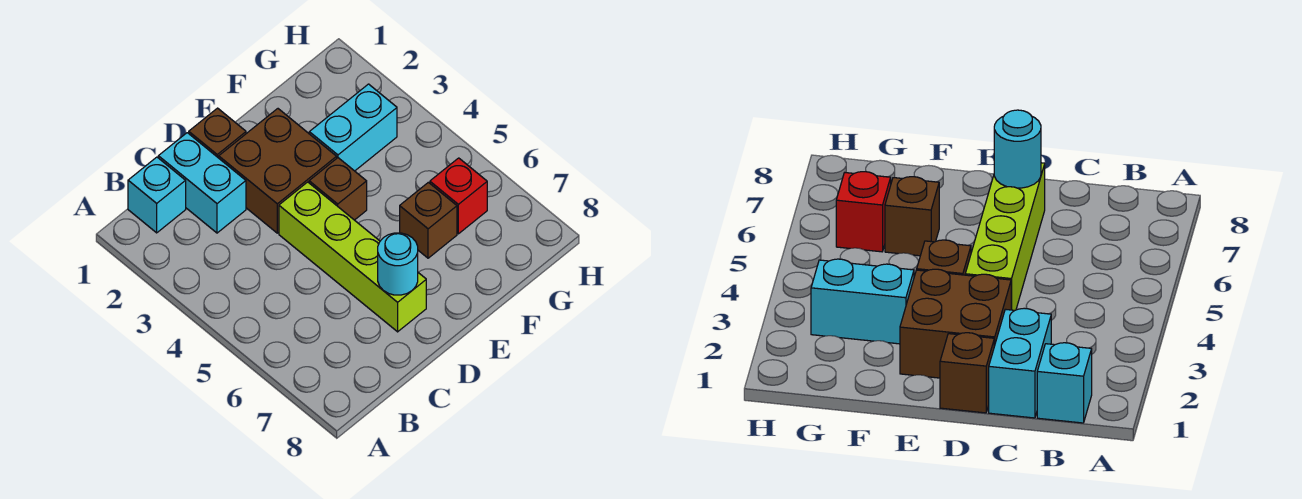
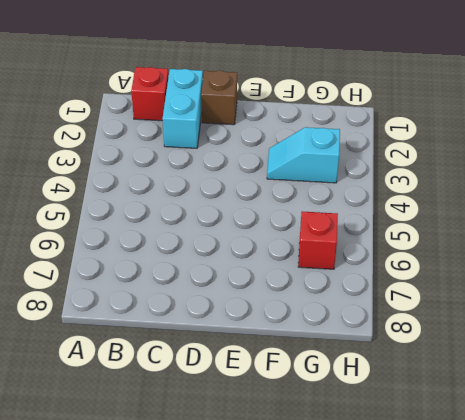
red brick B1 level 1 -> cyan brick B1 level 1
cyan slope F3:G3 level 1 top G -> cyan brick F3:G3 level 1
none -> brown brick D2:E3 level 1
none -> lime brick D4:D7 level 1

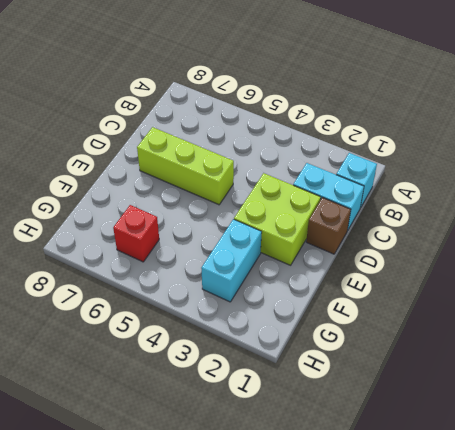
lime brick D2:E3 level 1 -> brown brick D2:E3 level 1
lime brick D5:D7 level 1 -> lime brick D4:D7 level 1
none -> brown brick E4 level 1
none -> brown brick F6 level 1

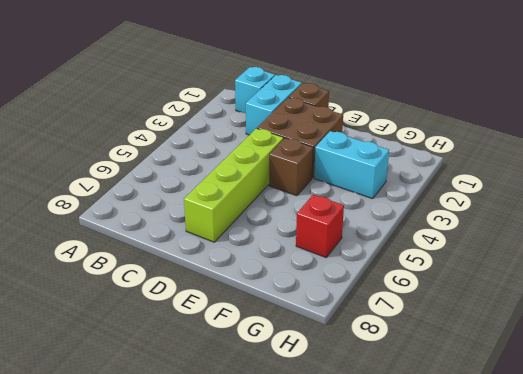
none -> brown brick F6 level 1
none -> cyan round brick D7 level 2

